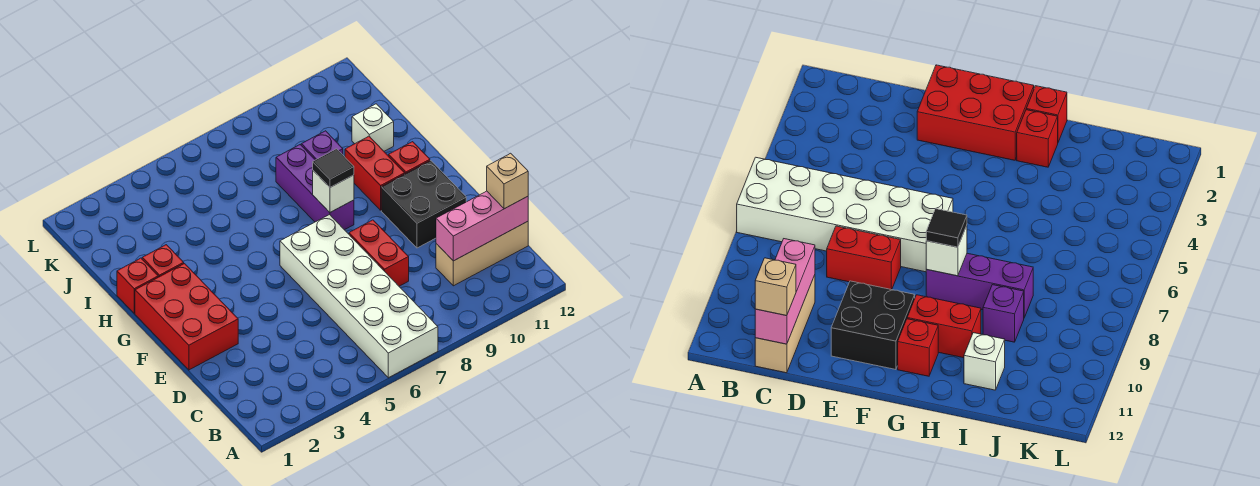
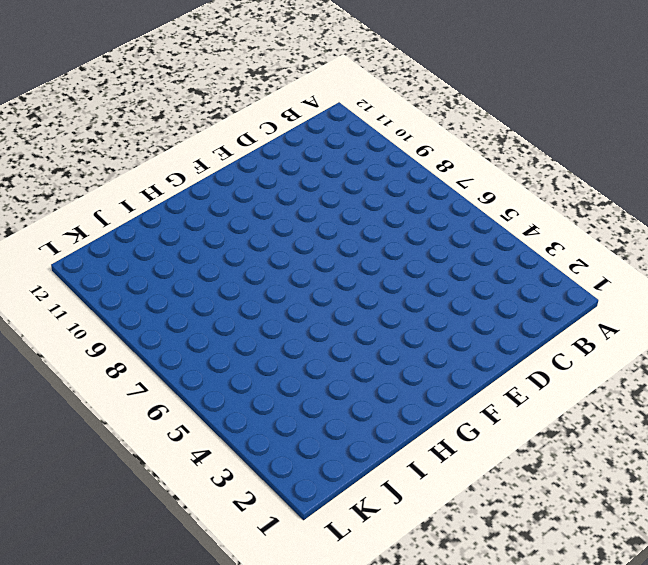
none -> white brick A6:F7 level 1
none -> tan brick C10:C12 level 1
none -> red brick D8:E8 level 1

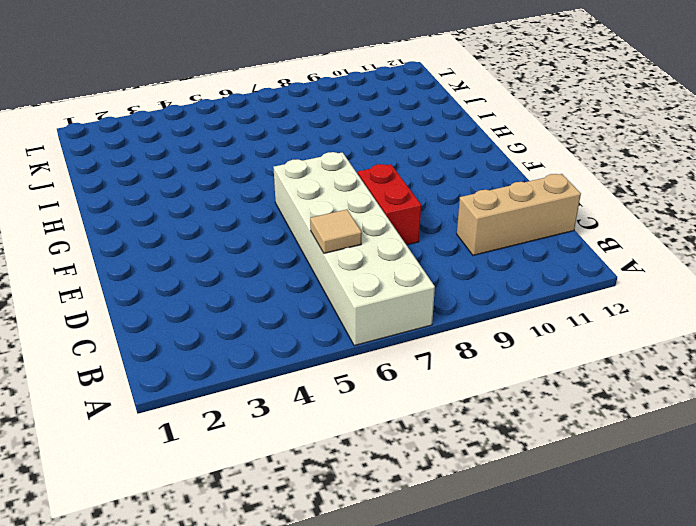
tan tile C6 level 2 -> none
none -> red brick E1:G2 level 1
none -> black brick E10:F11 level 1
none -> purple brick G8:I8 level 1

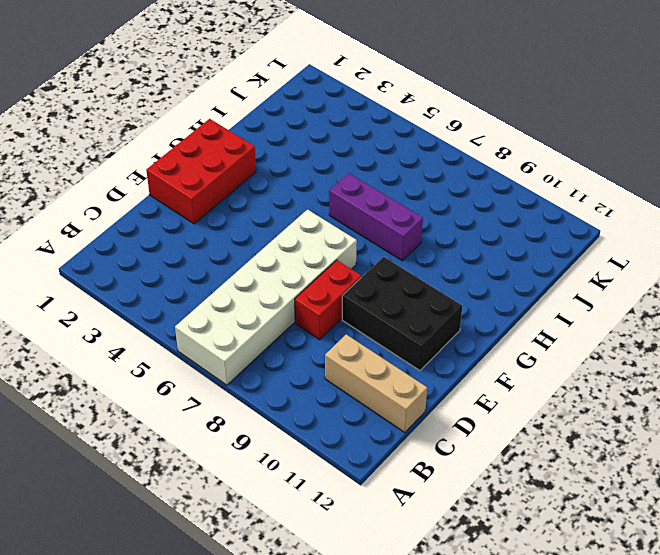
black brick E9:F11 level 1 -> black brick E10:F11 level 1
purple brick H6:H8 level 1 -> purple brick G8:I8 level 1
none -> red brick G10:H10 level 1
none -> red brick G11 level 1
none -> red brick H1 level 1

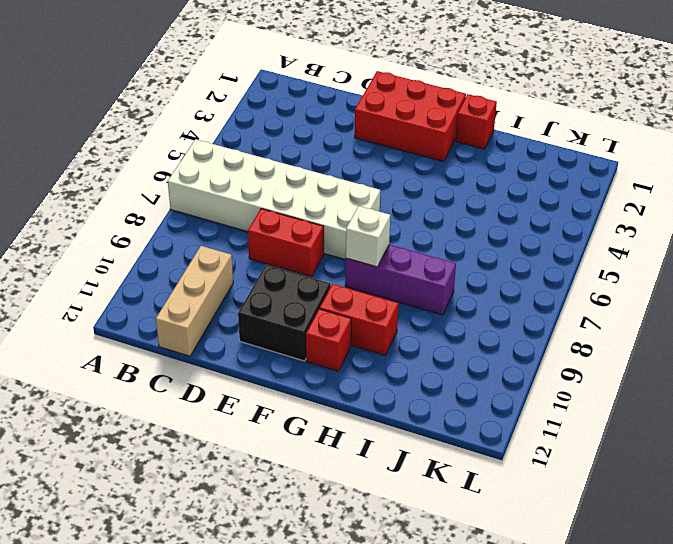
none -> red brick H2 level 1
none -> purple brick I9 level 1
none -> white brick I11 level 1

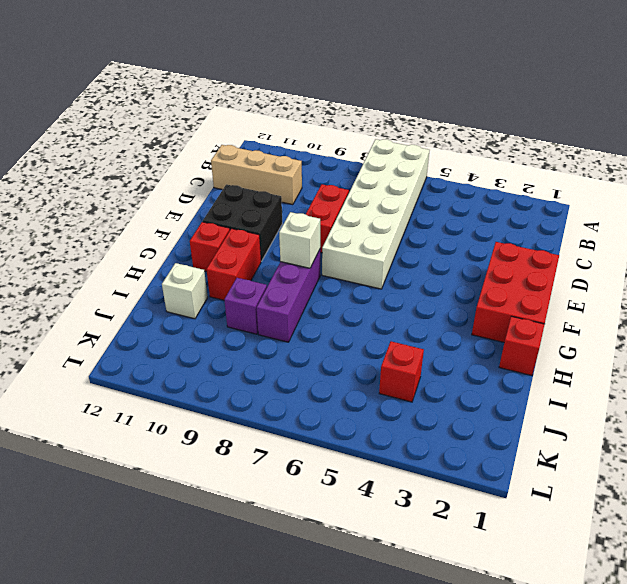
red brick J4 level 1 -> red brick H2 level 1
none -> pink brick C10:C12 level 2
none -> tan brick C12 level 3
none -> black tile G8 level 3

